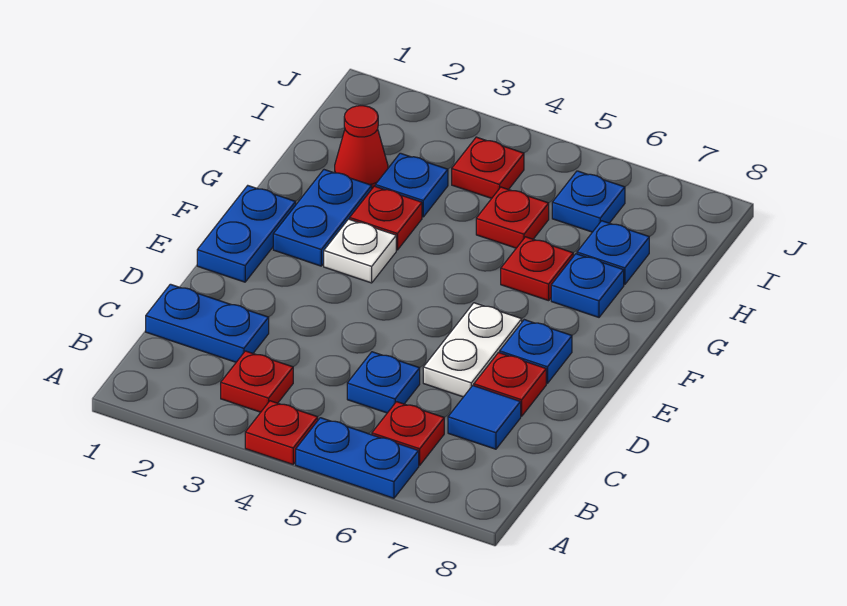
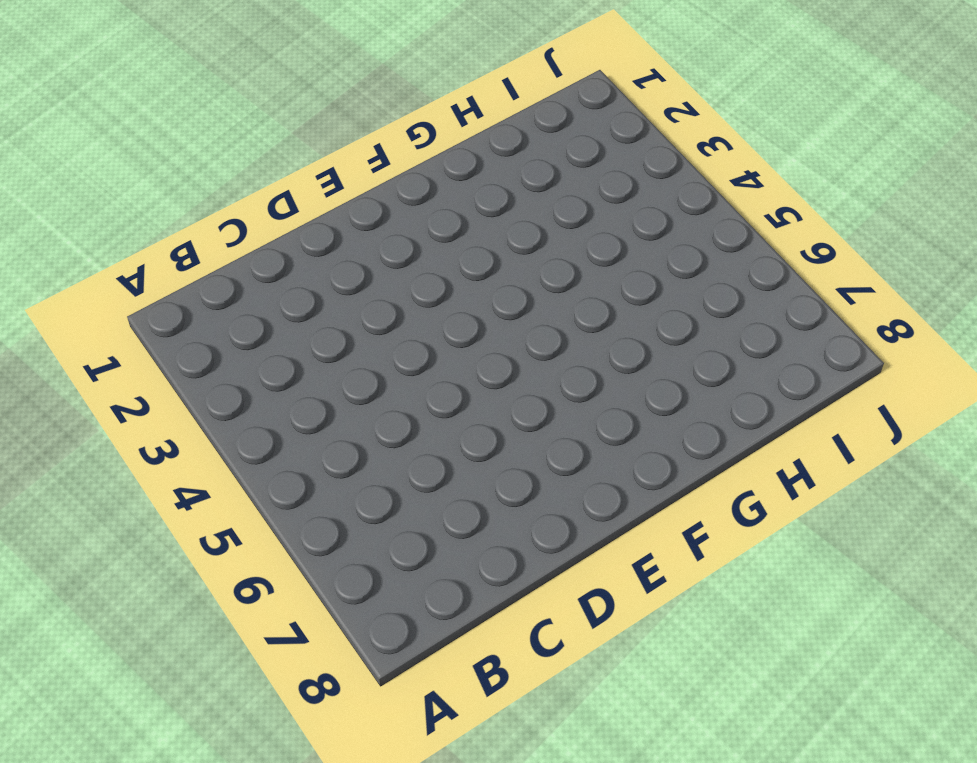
none -> red plate A4 level 1
none -> blue plate A5:A6 level 1
none -> red plate B3 level 1

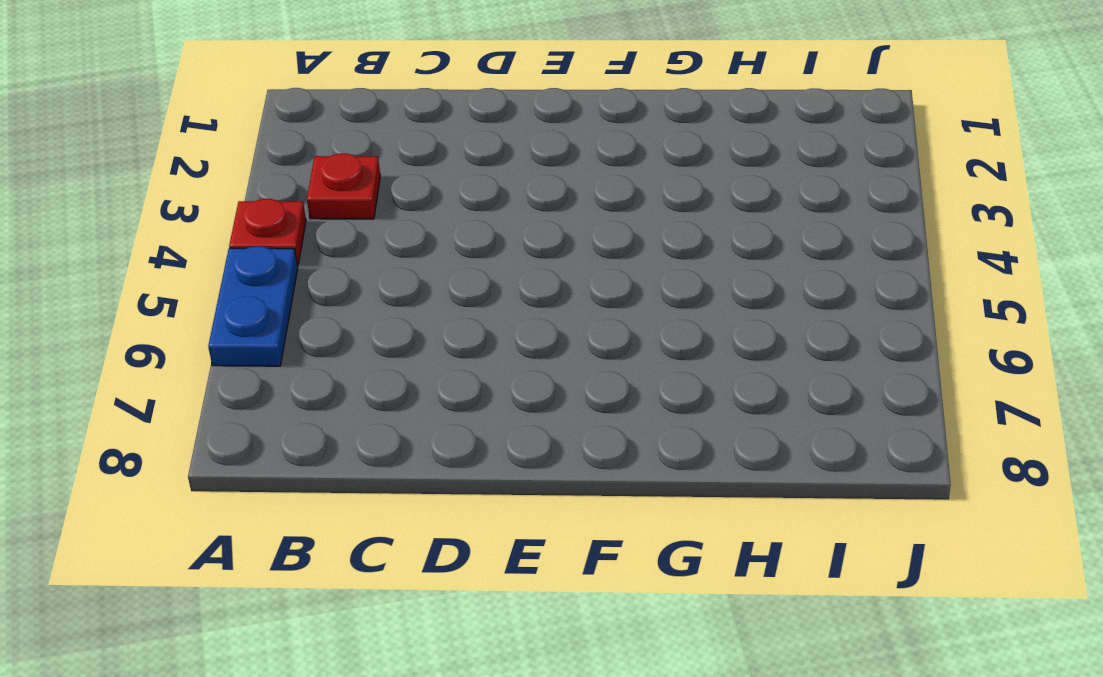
none -> red plate B6 level 1
none -> blue plate C1:C2 level 1
none -> blue plate C5 level 1

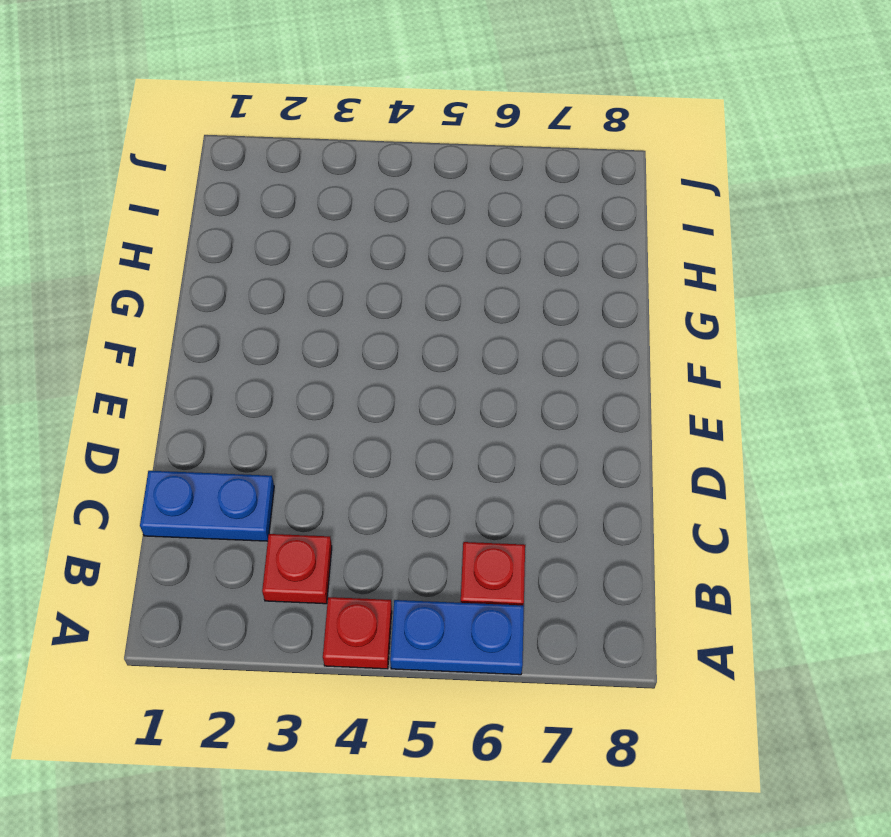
none -> blue plate C5 level 1
none -> blue tile C7 level 1
none -> white plate D6:E6 level 1

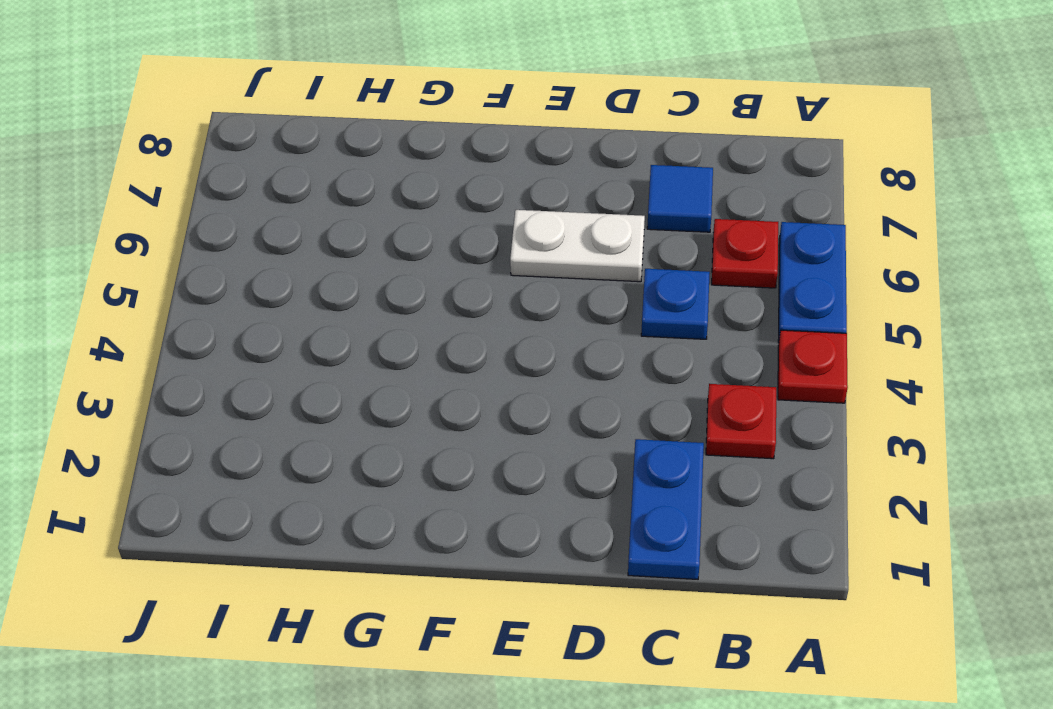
none -> red plate D7 level 1
none -> blue plate E1:F1 level 1
none -> blue plate E7 level 1

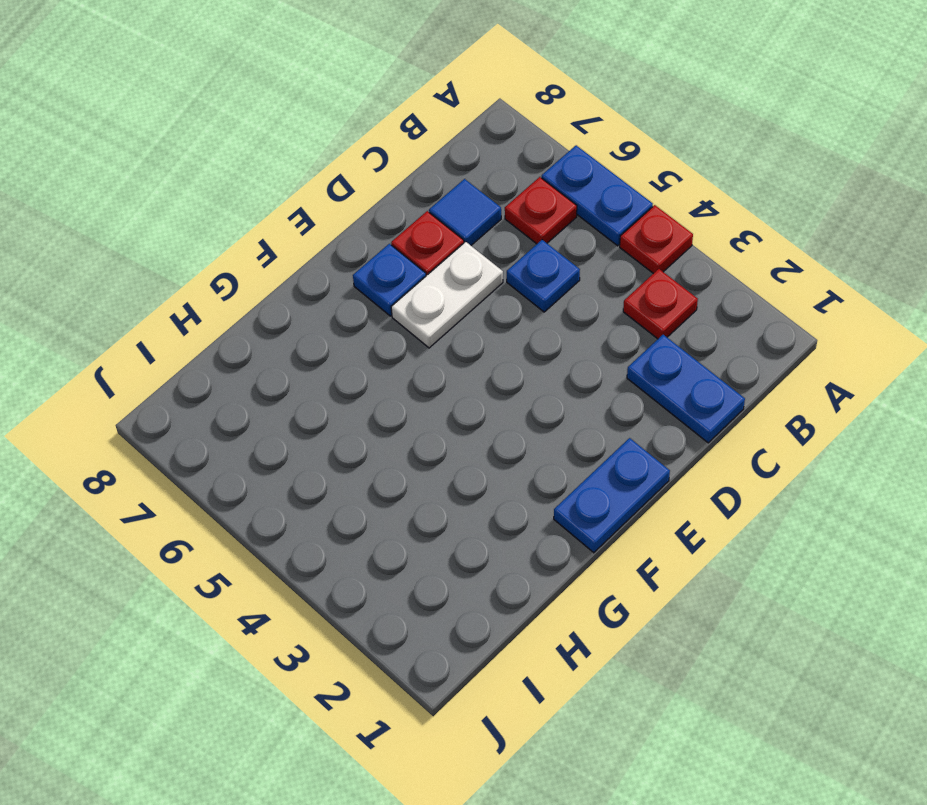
none -> blue plate F2:G2 level 1
none -> white plate F3 level 1
none -> red plate G3 level 1

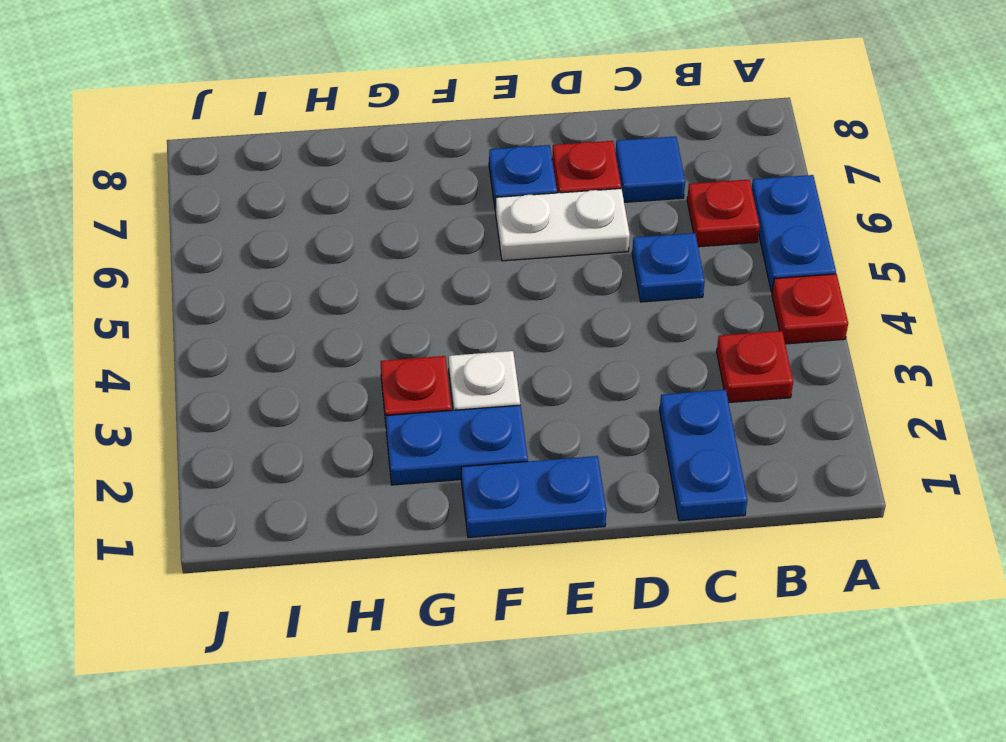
none -> red plate G6 level 1
none -> blue plate G7 level 1
none -> red cone H2 level 1

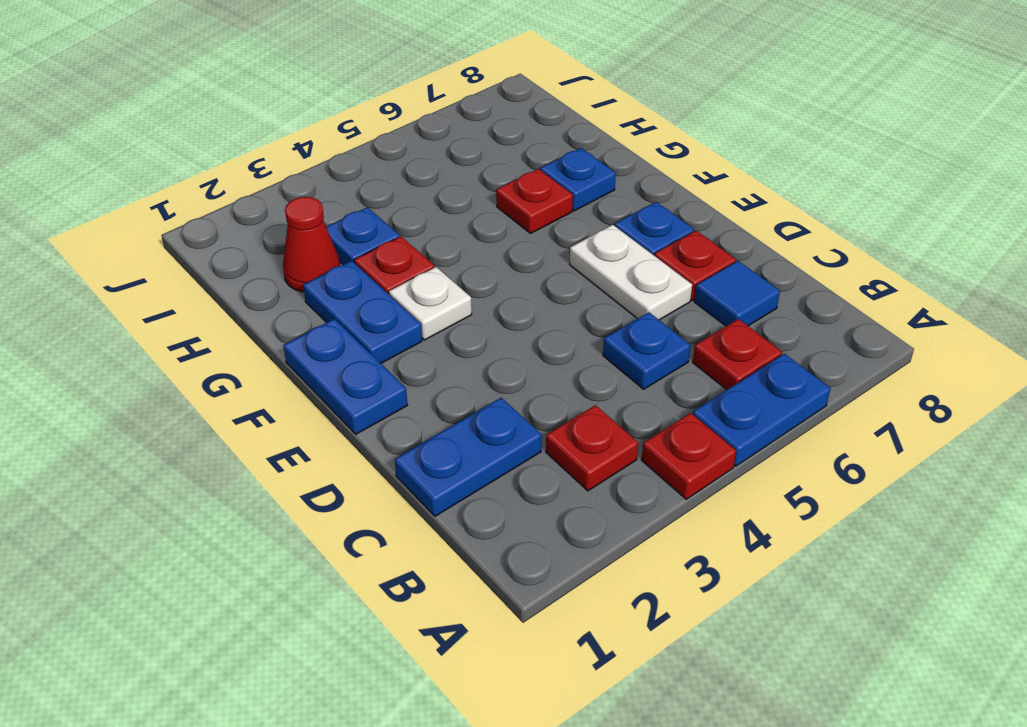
none -> red plate H5 level 1
none -> blue plate H7 level 1
none -> red plate I4 level 1

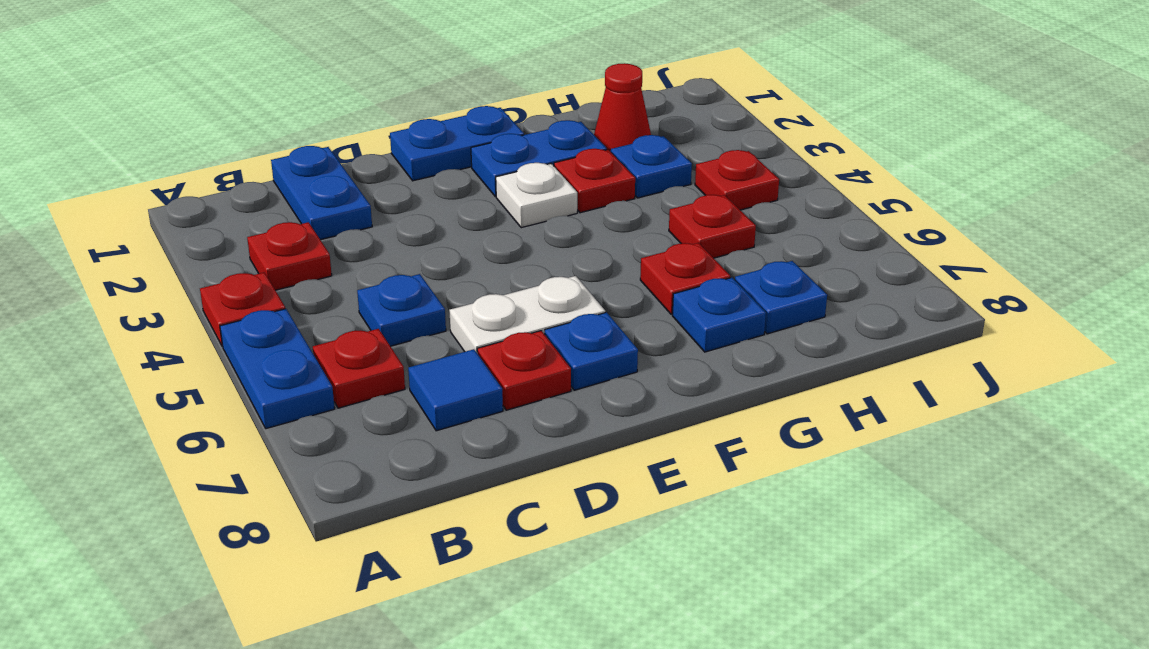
none -> blue plate I6 level 1

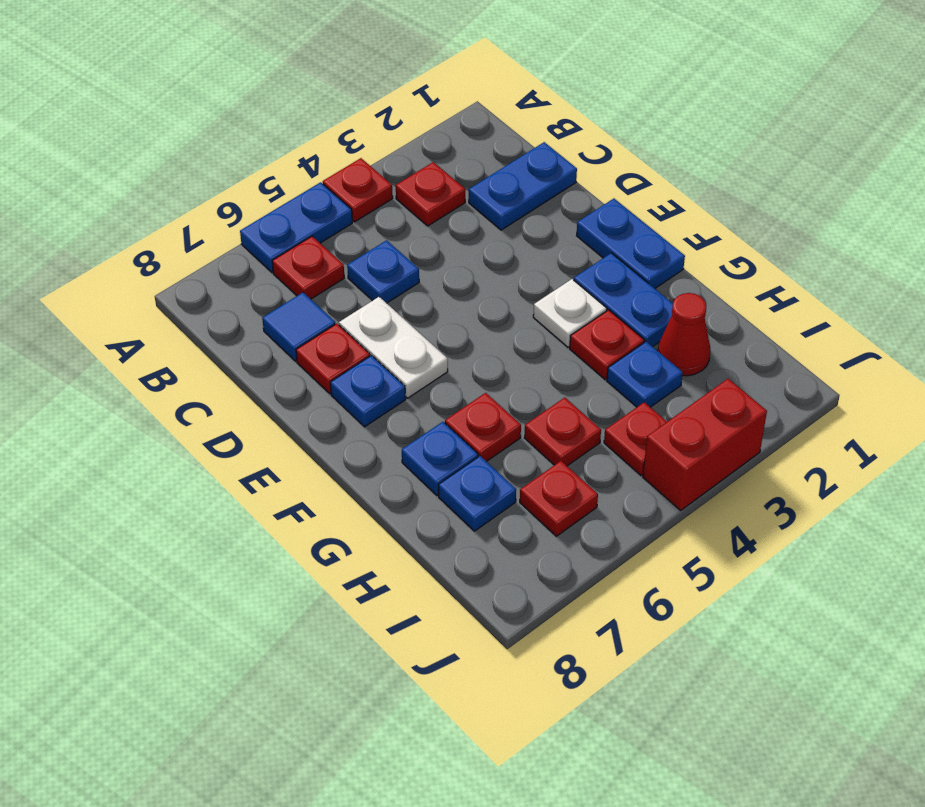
red plate I6 level 1 -> blue plate I6 level 1
red brick J3:J4 level 1 -> none

